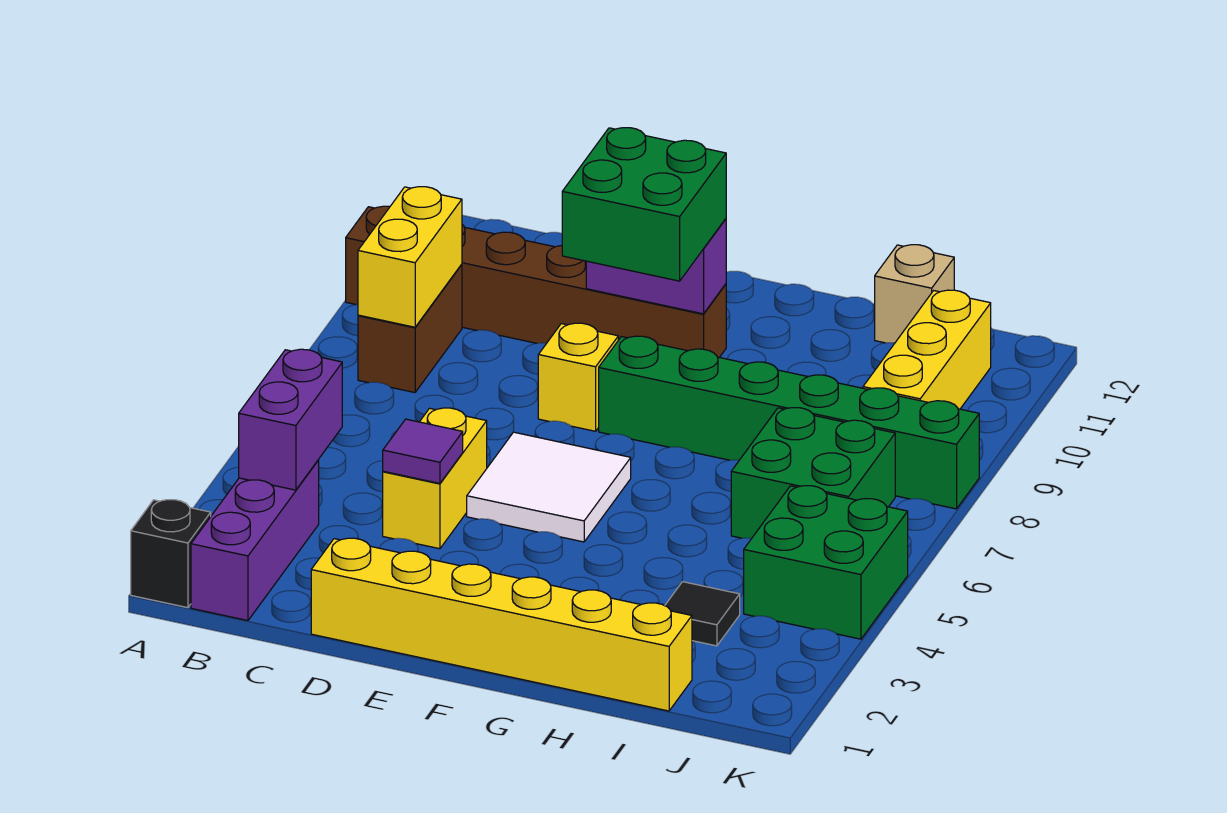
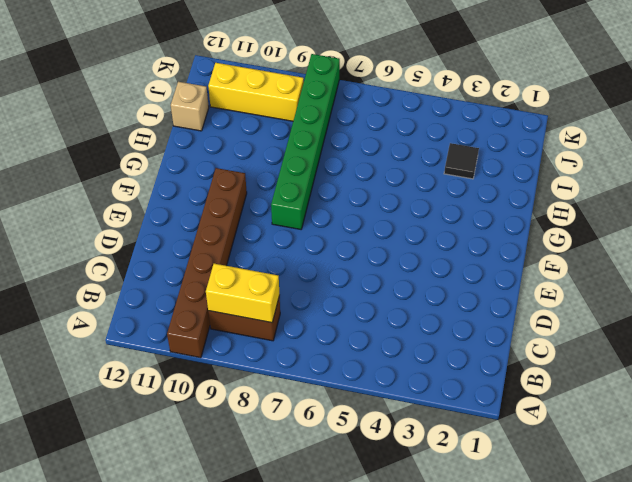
none -> black brick A1 level 1
none -> purple brick B1:B3 level 1
none -> yellow brick D1:I1 level 1

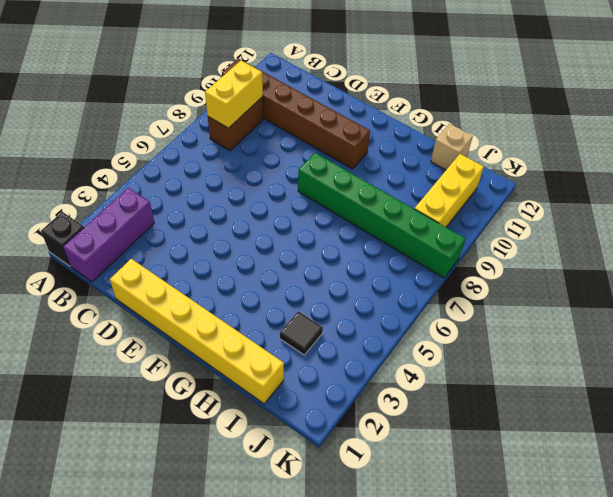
none -> yellow brick D4:D5 level 1
none -> white tile E5:F6 level 1
none -> yellow brick E8 level 1

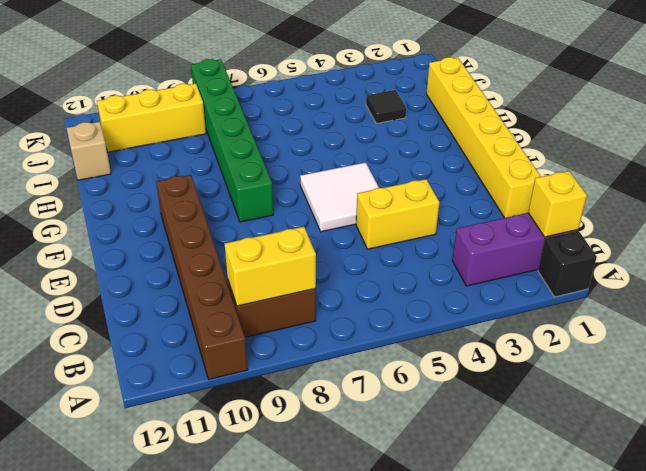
yellow brick B1 level 2 -> yellow brick E8 level 1
none -> green brick I6:J7 level 1
none -> green brick J4:K5 level 1
none -> purple brick B3:B4 level 2

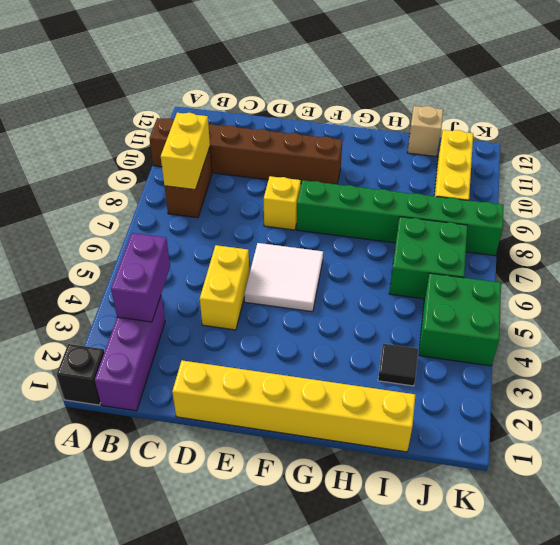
none -> purple tile D4 level 2
none -> purple brick E10:F10 level 2
none -> green brick E9:F10 level 3

